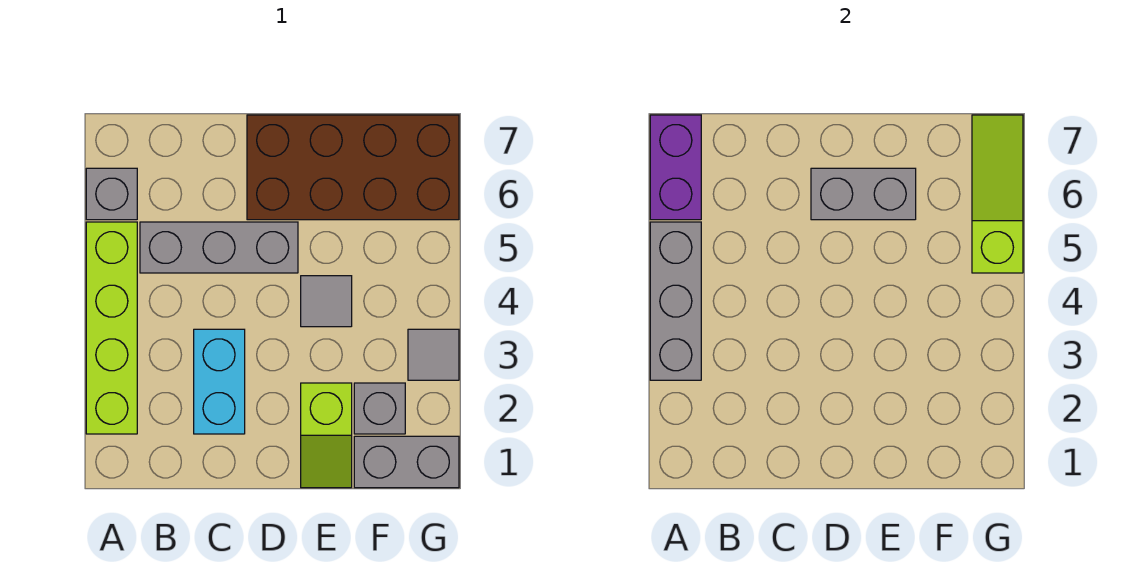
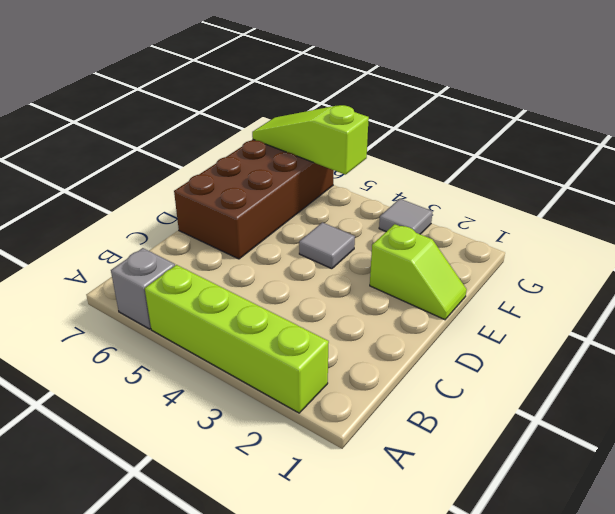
none -> grey brick B5:D5 level 1
none -> cyan brick C2:C3 level 1
none -> grey brick F1:G1 level 1

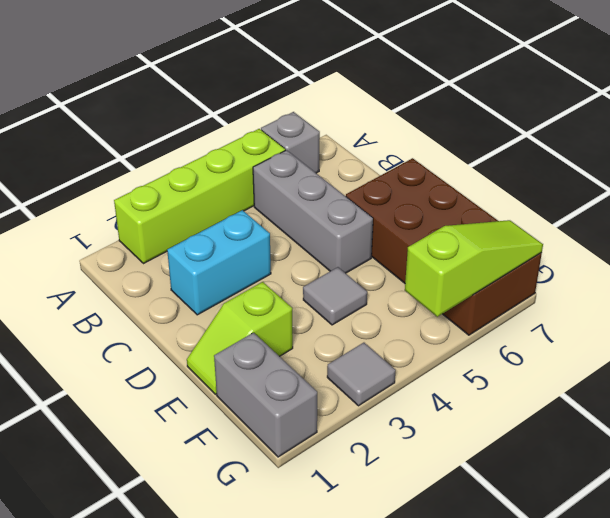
none -> grey brick F2 level 1
none -> grey brick A3:A5 level 2
none -> purple brick A6:A7 level 2

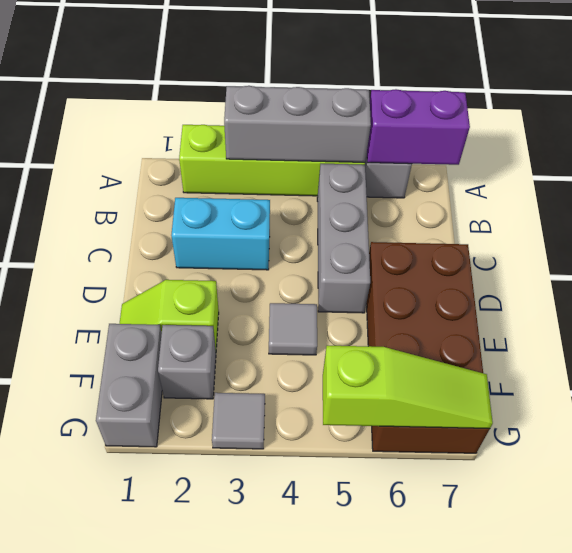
none -> grey brick D6:E6 level 2

